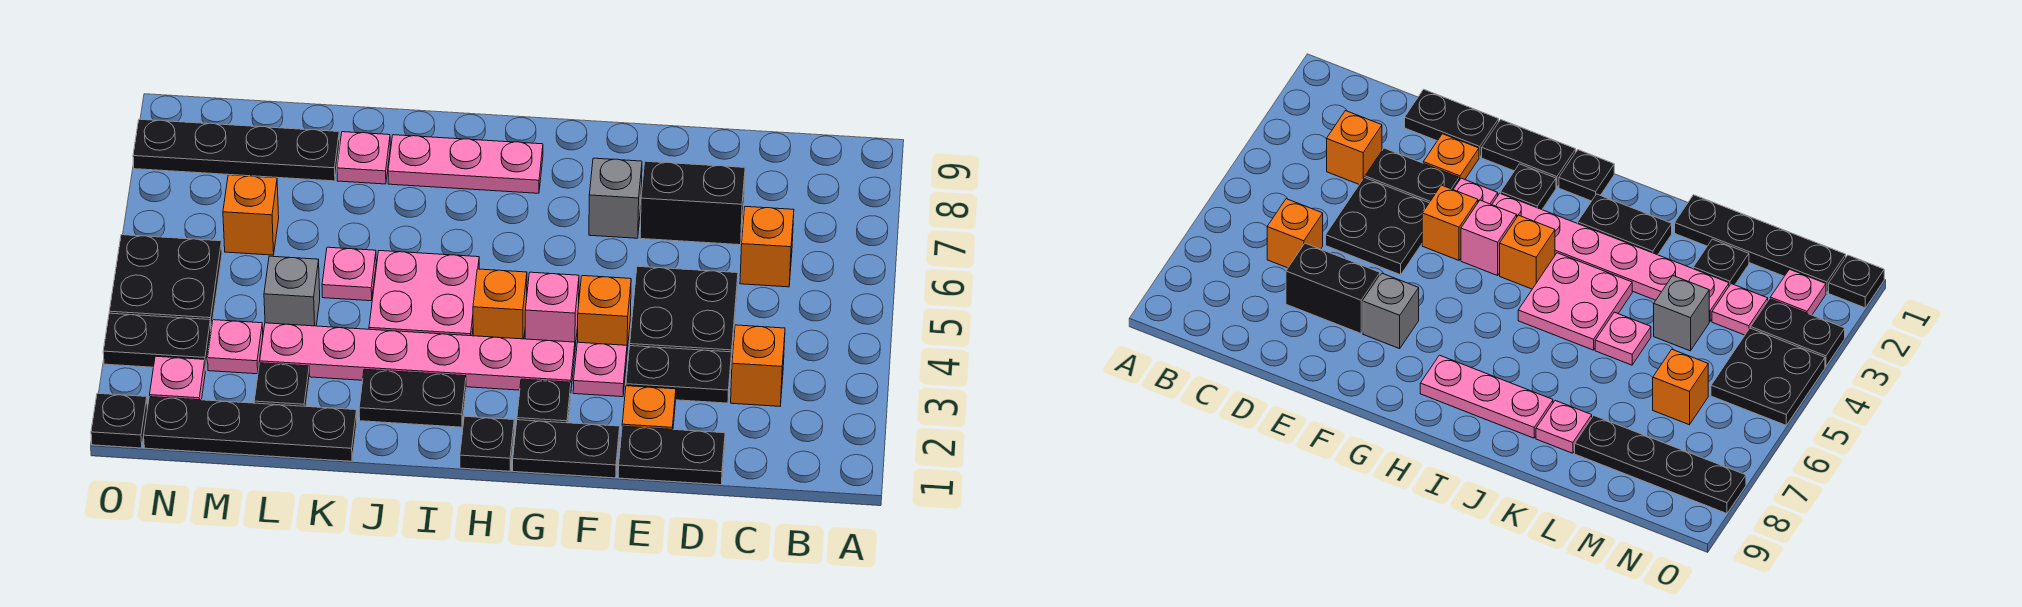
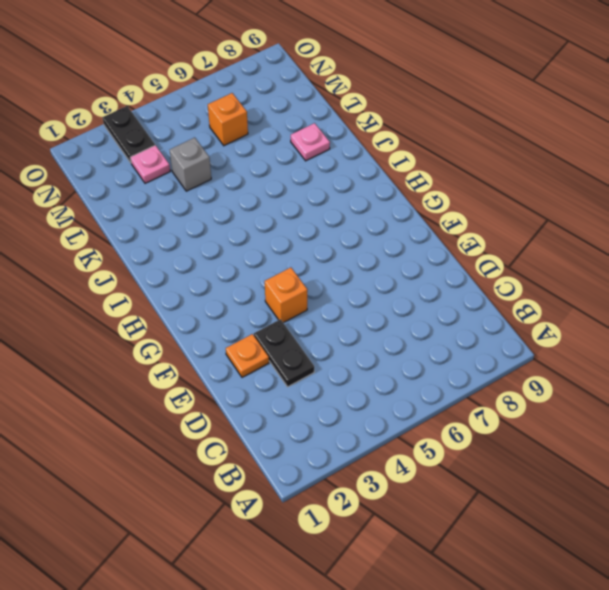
none -> orange brick C3 level 1
none -> orange brick C6 level 1
none -> black plate D1:E1 level 1
none -> black plate D4:E5 level 1

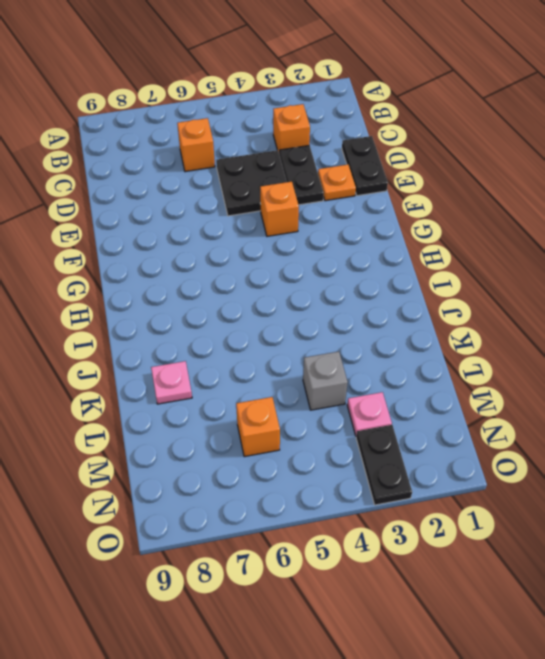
none -> black brick D7:E7 level 1
none -> black plate F1:G1 level 1
none -> pink plate F3 level 1
none -> grey brick F7 level 1

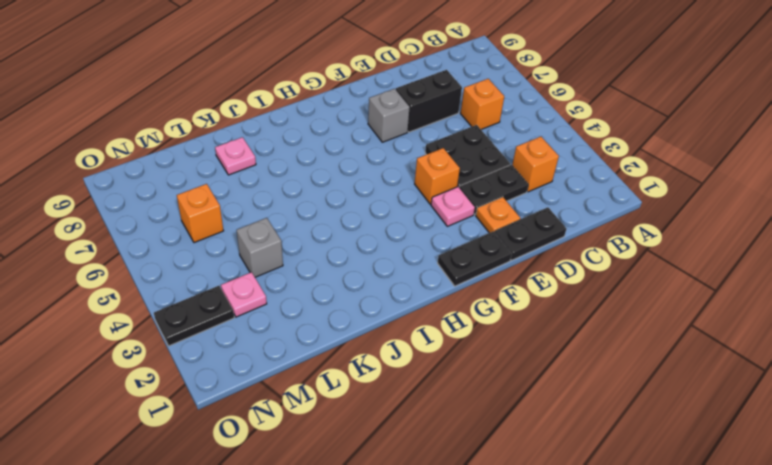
none -> black plate G2 level 1
none -> pink plate G3:L3 level 1
none -> pink brick G4 level 1
none -> black plate H1 level 1

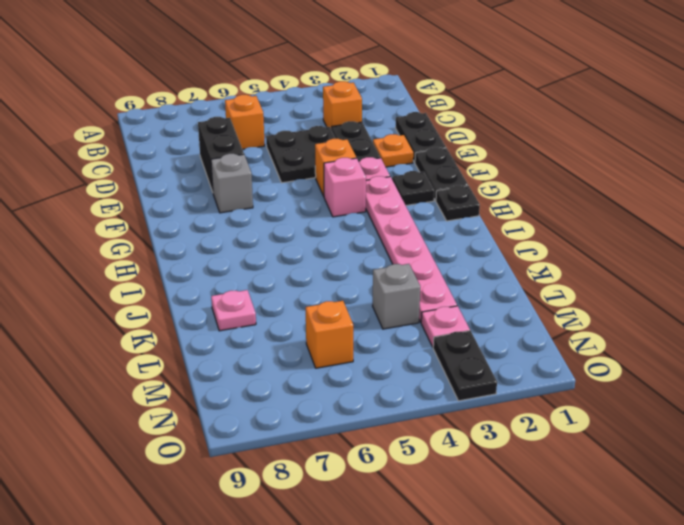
none -> orange brick H4 level 1
none -> pink plate H8:J8 level 1
none -> black plate I2:J2 level 1
none -> pink plate I4:J5 level 1

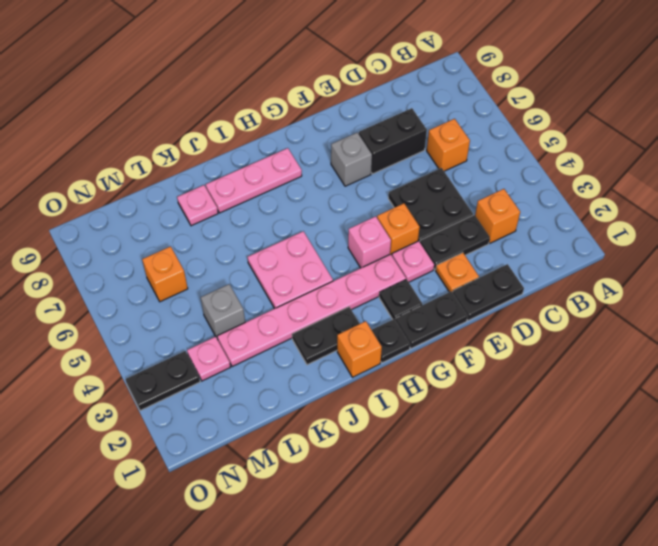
orange brick I1 level 1 -> orange brick H4 level 1
none -> black plate K1:N1 level 1
none -> pink plate K5 level 1
none -> black plate L2 level 1
none -> black plate L8:O8 level 1

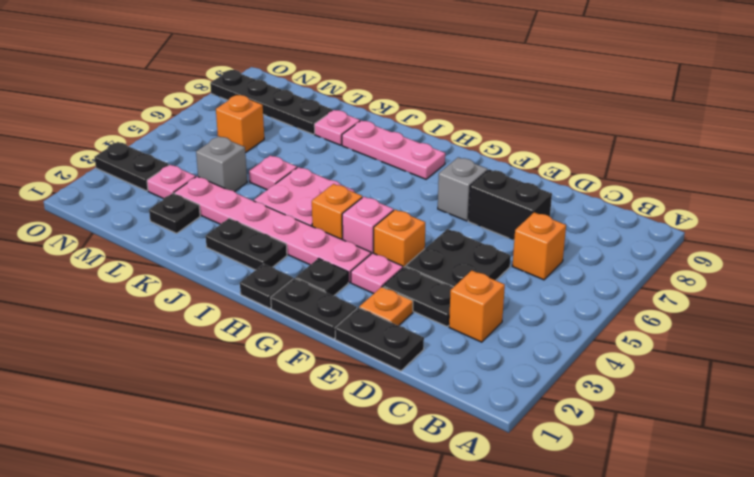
none -> black plate K1:N1 level 1
none -> pink plate N2 level 1
none -> black plate N4:O5 level 1
none -> black plate O1 level 1

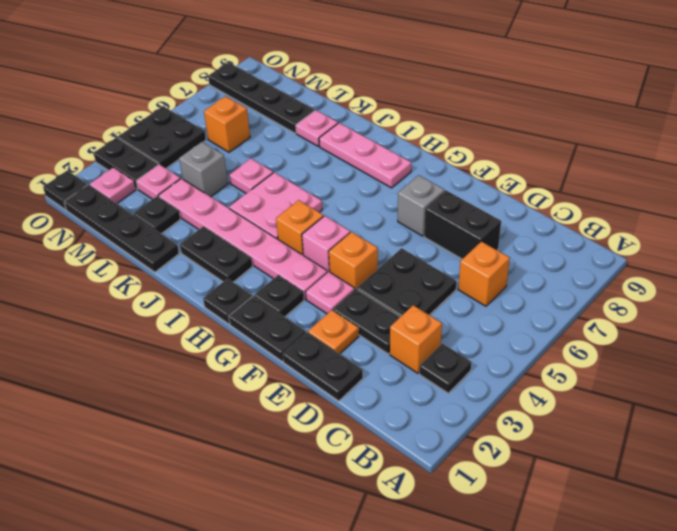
black plate B3 level 1 -> none

